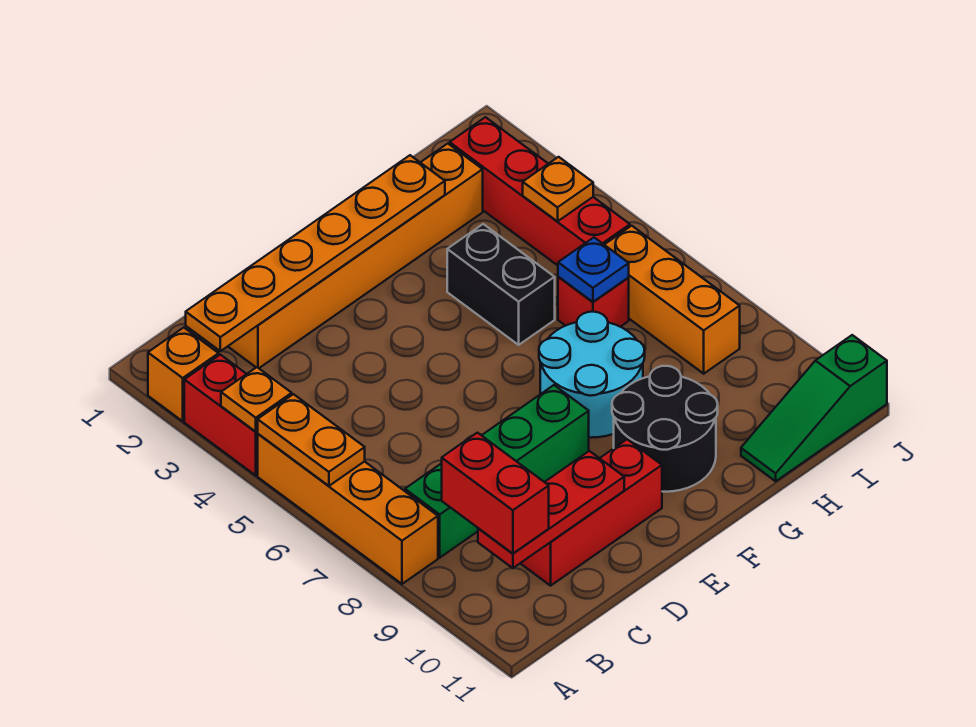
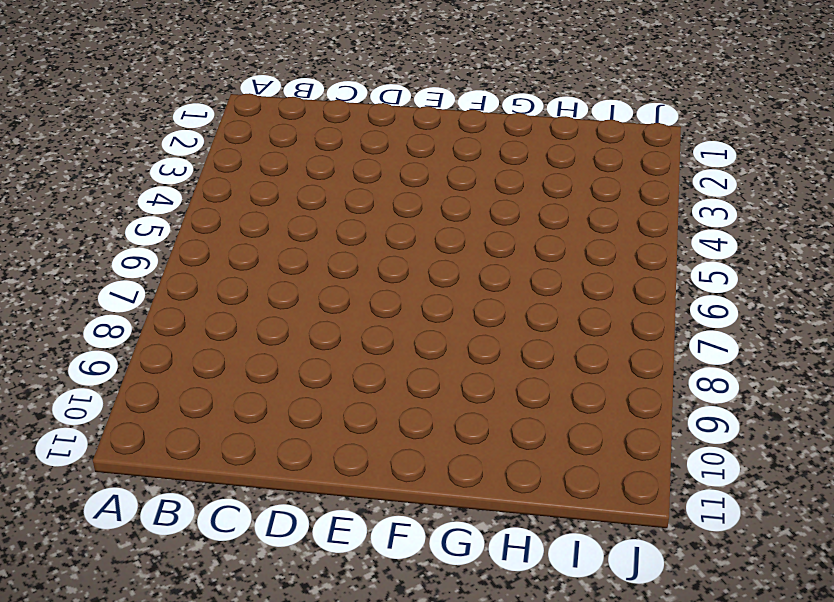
none -> orange brick A2 level 1
none -> red brick A3:A4 level 1
none -> orange brick A5:A8 level 1

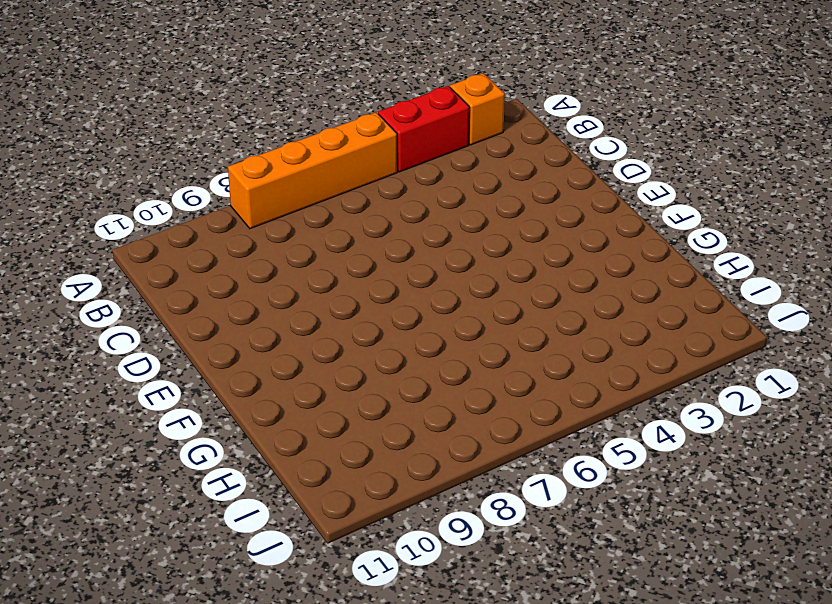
none -> green brick B8:E8 level 1
none -> orange brick C2:H2 level 1
none -> red brick C10:E10 level 1

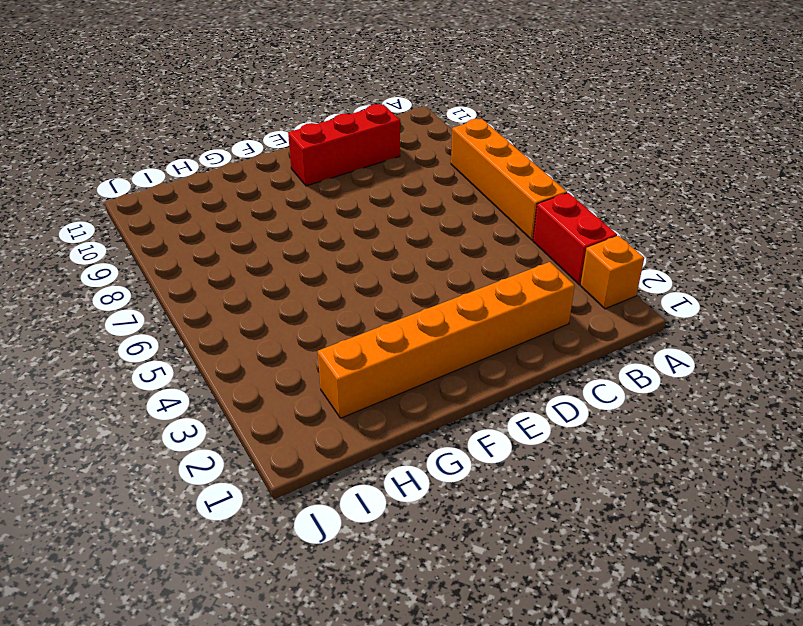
none -> green brick B8:E8 level 1
none -> cyan round brick F7:G8 level 1
none -> black round brick F9:G10 level 1

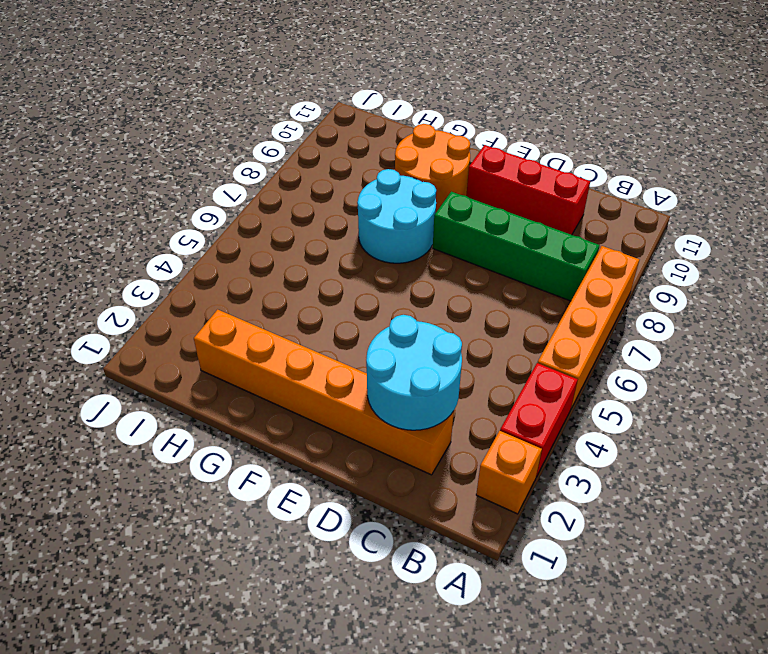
cyan round brick C2:D3 level 2 -> orange plate B2:G2 level 2
orange round brick F9:G10 level 1 -> black round brick F9:G10 level 1
none -> black brick G4:G5 level 1
none -> red brick H6 level 1
none -> green slope H11:J11 level 1 top J

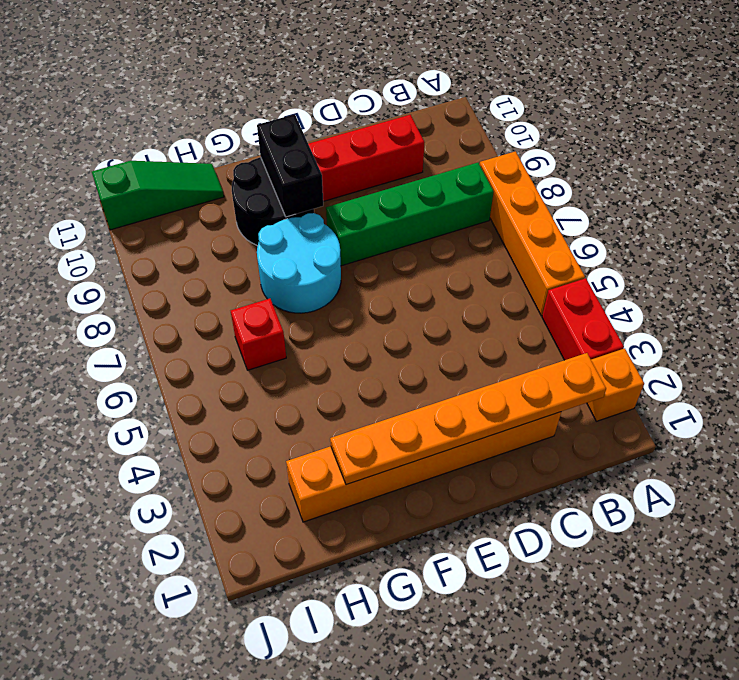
black brick F9:F10 level 2 -> black brick G4:G5 level 1
none -> red brick I2:I5 level 1
none -> orange brick I6:I8 level 1
none -> orange plate A4 level 2

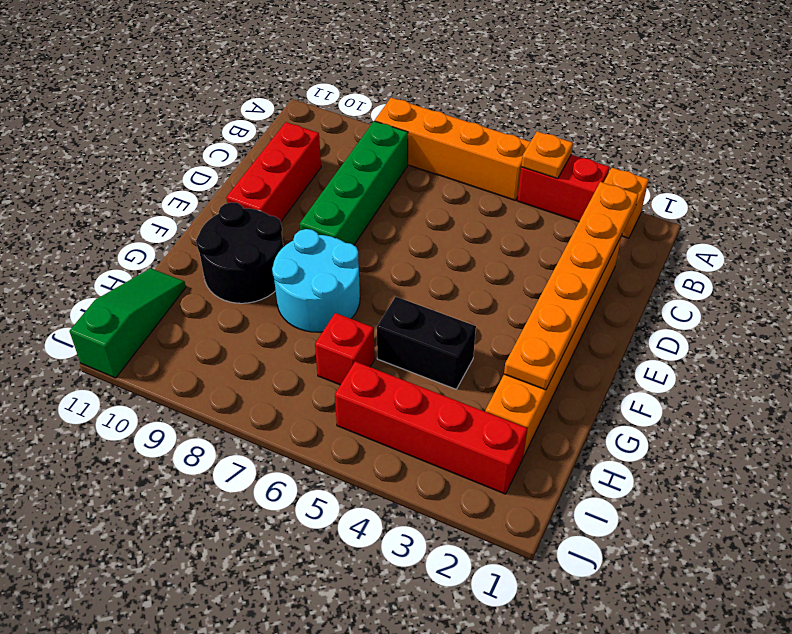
none -> orange brick I6:I8 level 1
none -> orange plate A5:A6 level 2
none -> red plate B10:D10 level 2

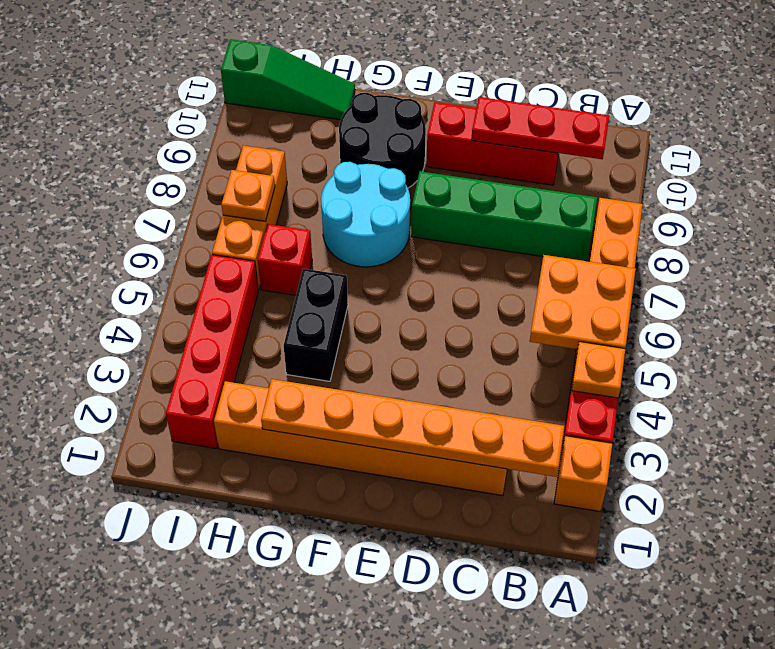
orange plate A5:B6 level 2 -> orange plate A5:A6 level 2
orange plate I7 level 2 -> orange plate I4 level 2
none -> blue plate H6 level 2
none -> red brick B9:B10 level 3

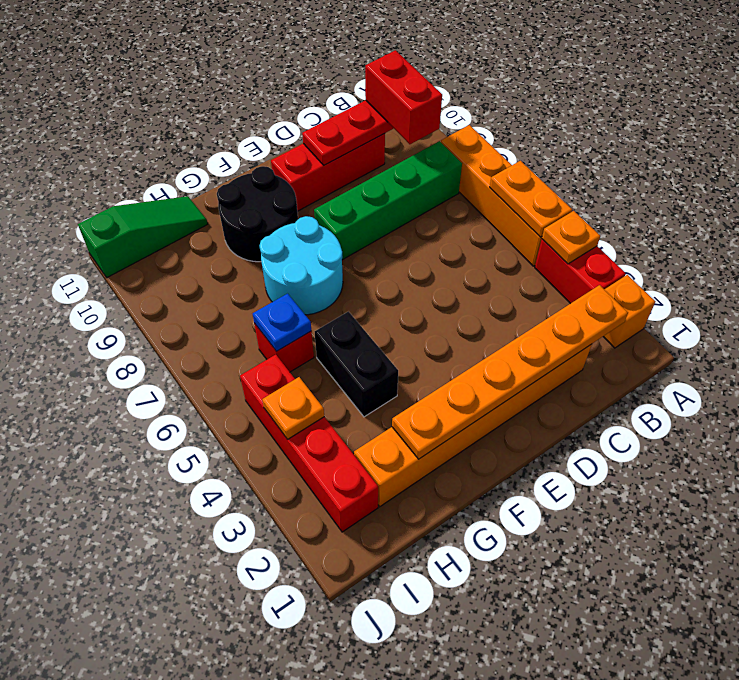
none -> orange brick I6:I8 level 1

